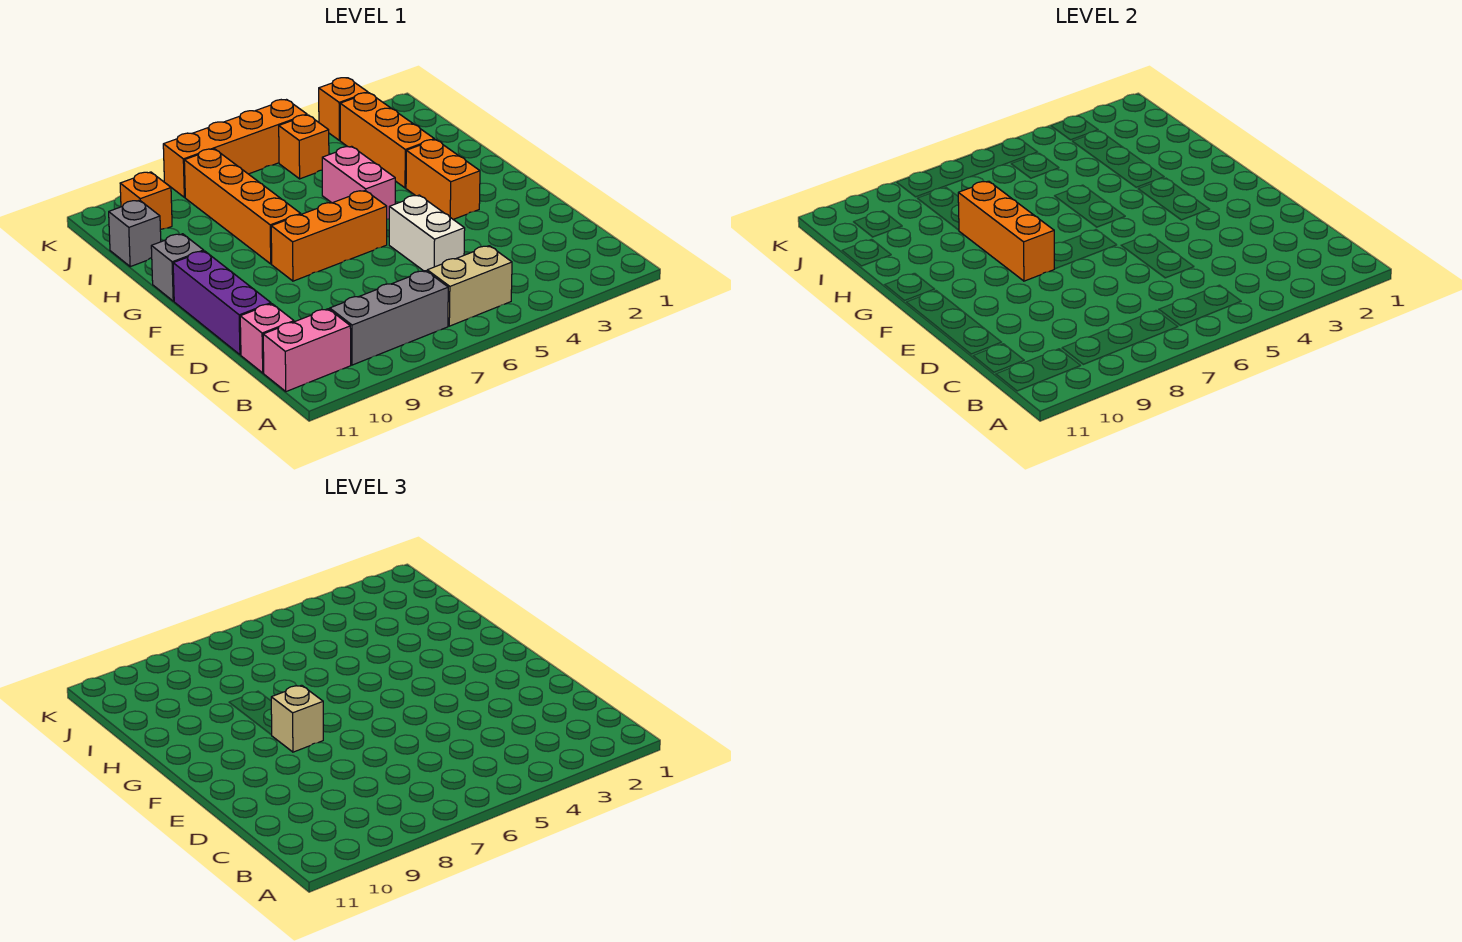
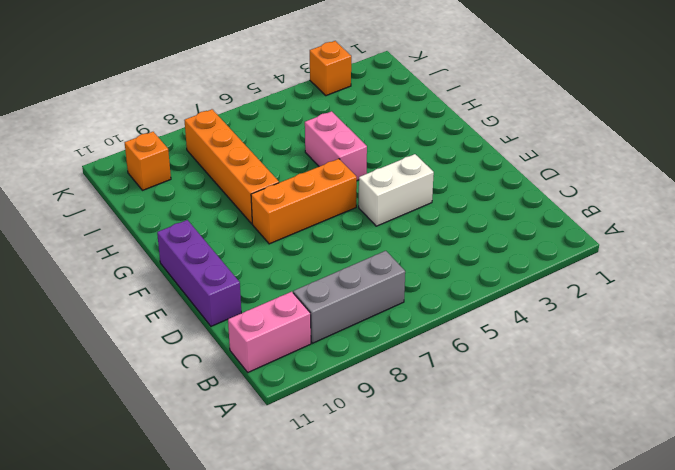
white brick E4:E5 level 1 -> white brick D5:E5 level 1
none -> tan brick B5:B6 level 1
none -> pink brick C11 level 1
none -> orange brick F3:G3 level 1

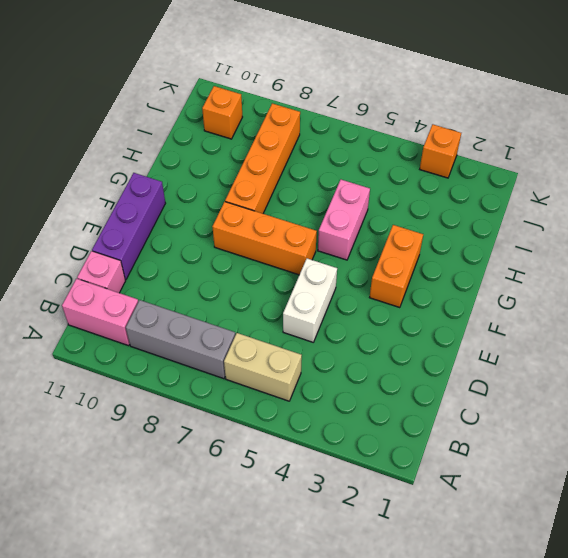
none -> grey brick G11 level 1
none -> orange brick H3:J3 level 1
none -> grey brick I11 level 1

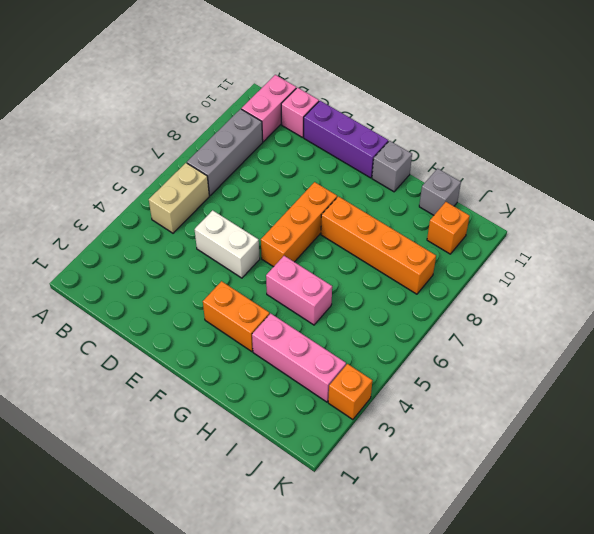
pink brick H3:J3 level 1 -> orange brick H3:J3 level 1
none -> orange brick J5 level 1
none -> orange brick K5:K8 level 1
none -> orange brick F8:H8 level 2

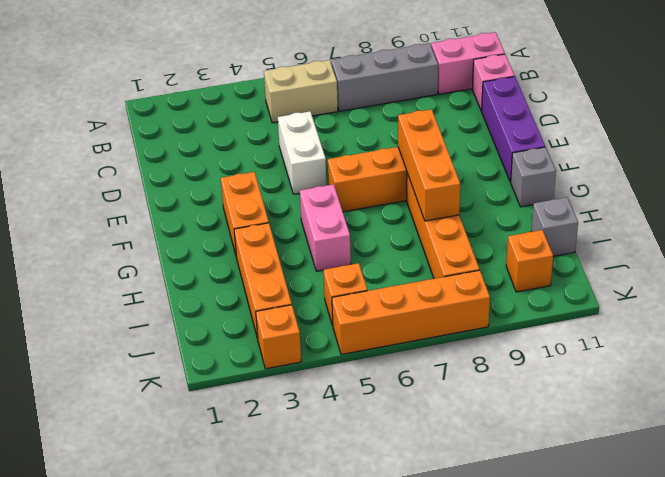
none -> tan brick F8 level 3

